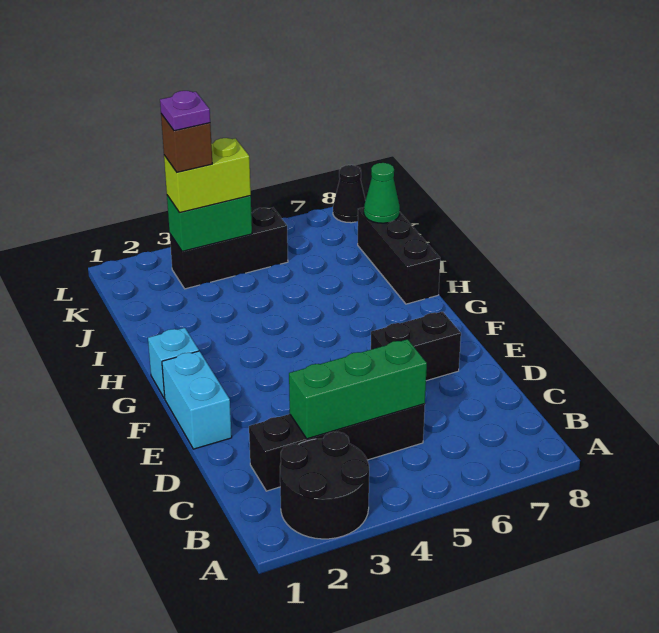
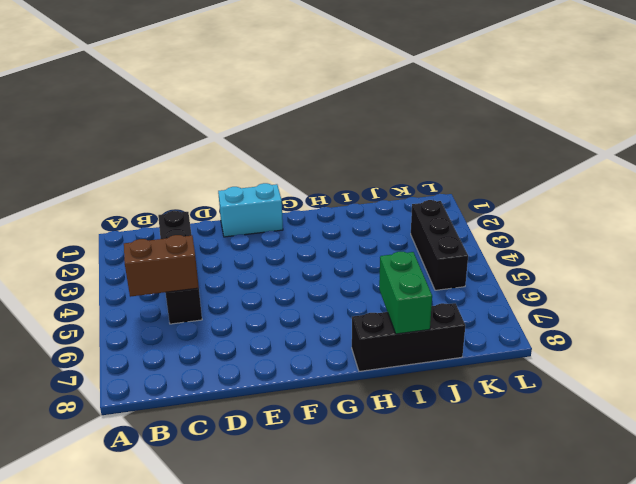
brown brick B5:C5 level 2 -> green brick C3:C5 level 2
green brick I7:I8 level 2 -> green brick K3:K4 level 2
none -> black round brick A2:B3 level 1
none -> black brick E6:E7 level 1
none -> cyan brick G1 level 1

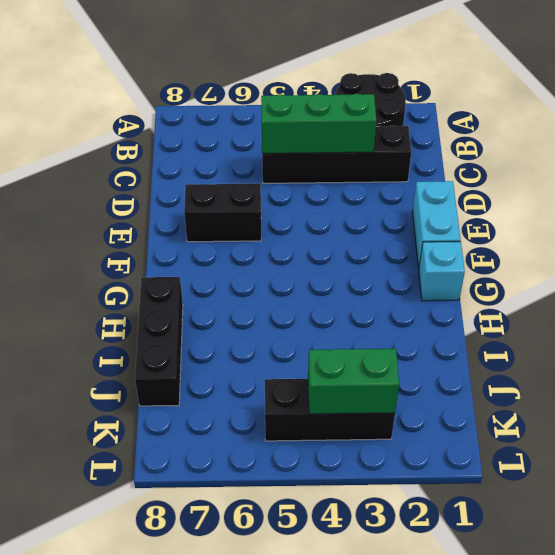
none -> black cone L8 level 1
none -> green cone J8 level 2
none -> lime brick K3:K4 level 3

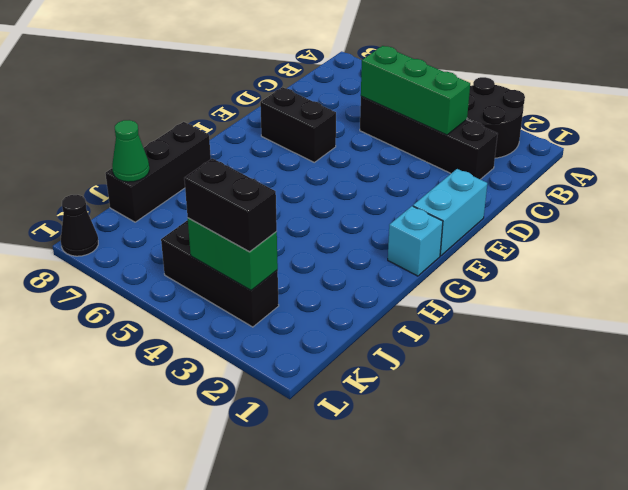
black brick K3:K4 level 3 -> lime brick K3:K4 level 3
none -> brown brick K3 level 4
none -> purple plate K3 level 5

